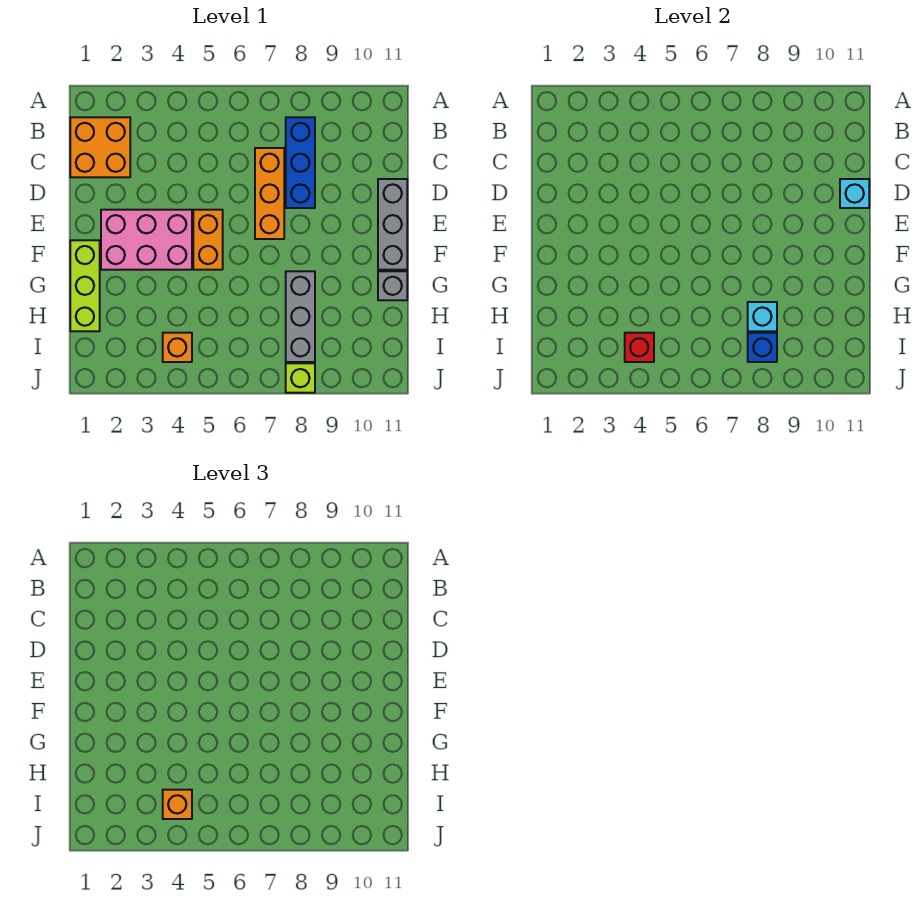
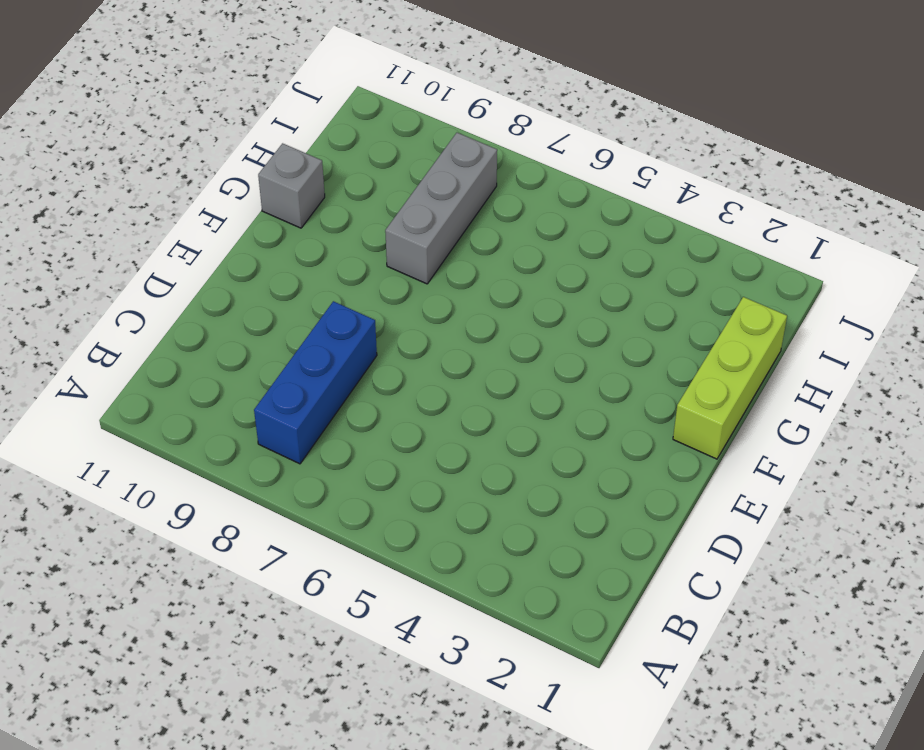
none -> orange brick B1:C2 level 1
none -> orange brick C7:E7 level 1
none -> grey brick D11:F11 level 1

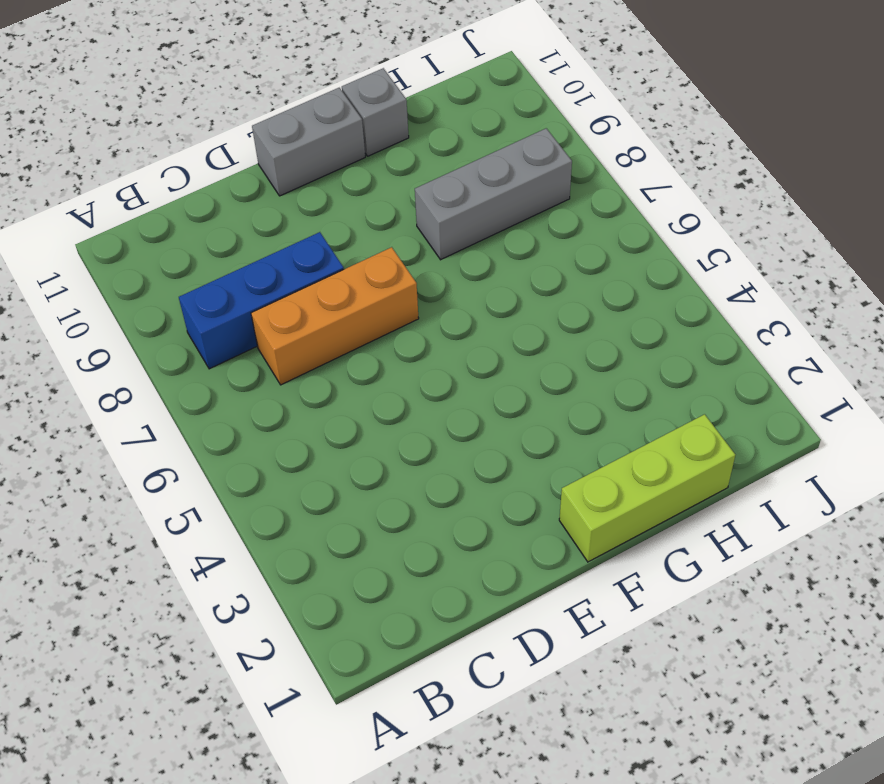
grey brick E11:F11 level 1 -> grey brick D11:F11 level 1
none -> orange brick B1:C2 level 1
none -> pink brick E2:F4 level 1
none -> orange brick E5:F5 level 1

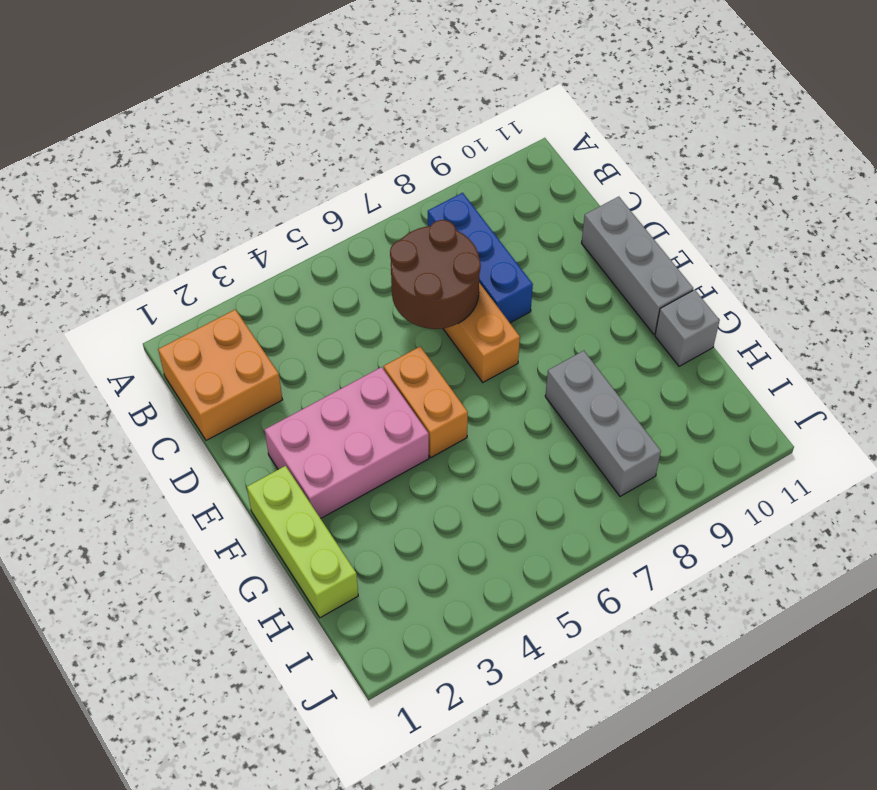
brown round brick C6:D7 level 2 -> none
none -> orange brick I4 level 1
none -> lime brick J8 level 1
none -> cyan brick D11 level 2

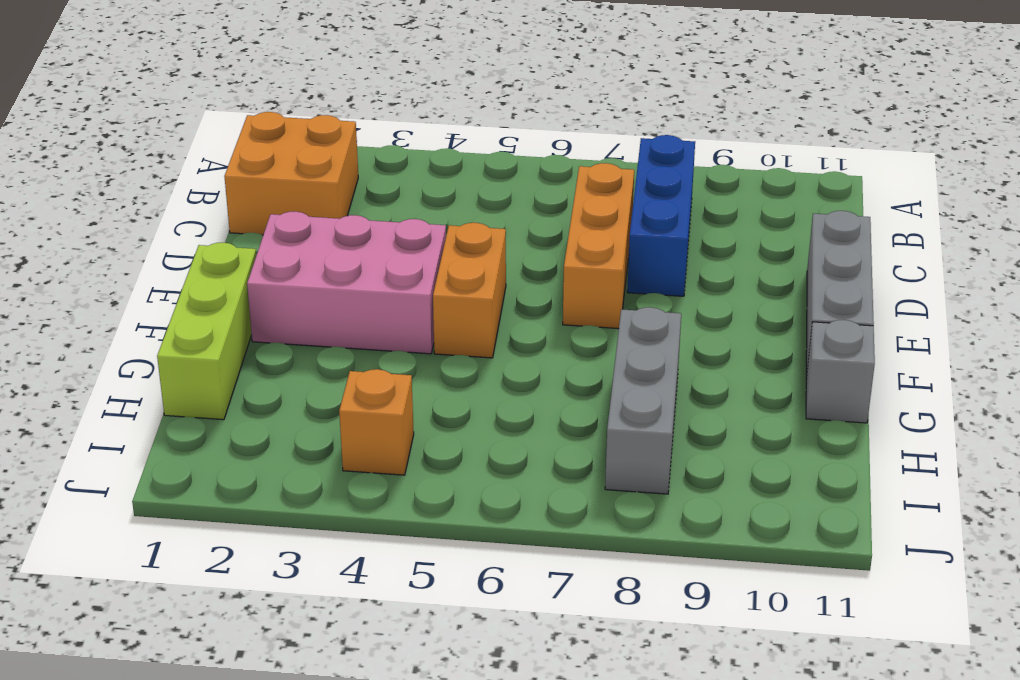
none -> lime brick J8 level 1
none -> cyan brick D11 level 2
none -> cyan brick H8 level 2

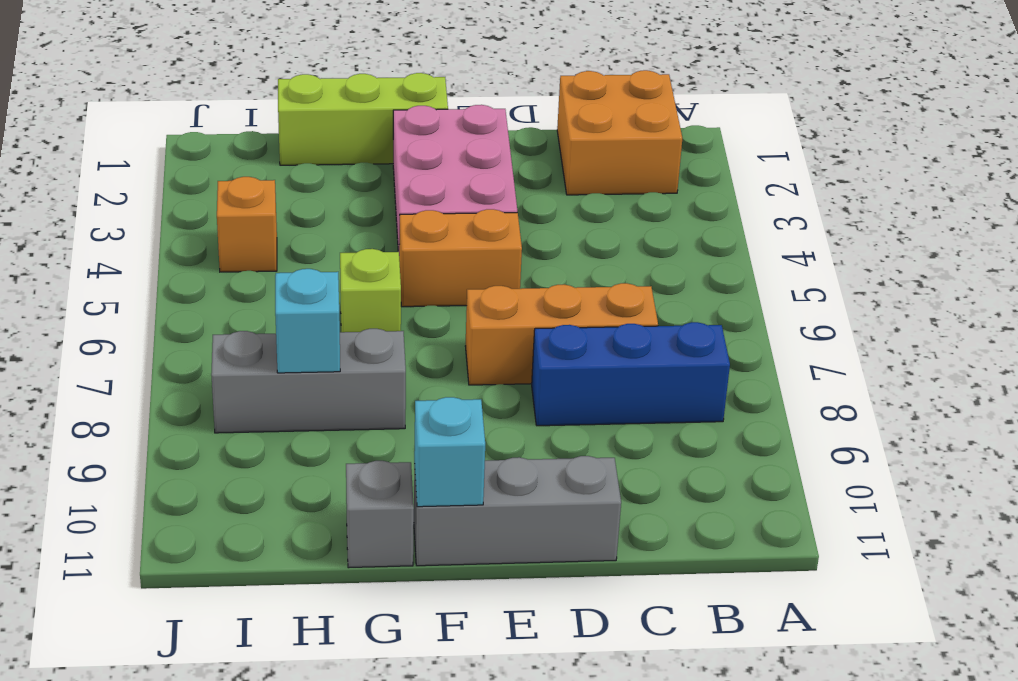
cyan brick F11 level 2 -> cyan brick D11 level 2
lime brick G6 level 1 -> lime brick J8 level 1
none -> red brick I4 level 2
none -> blue brick I8 level 2
none -> orange brick I4 level 3

